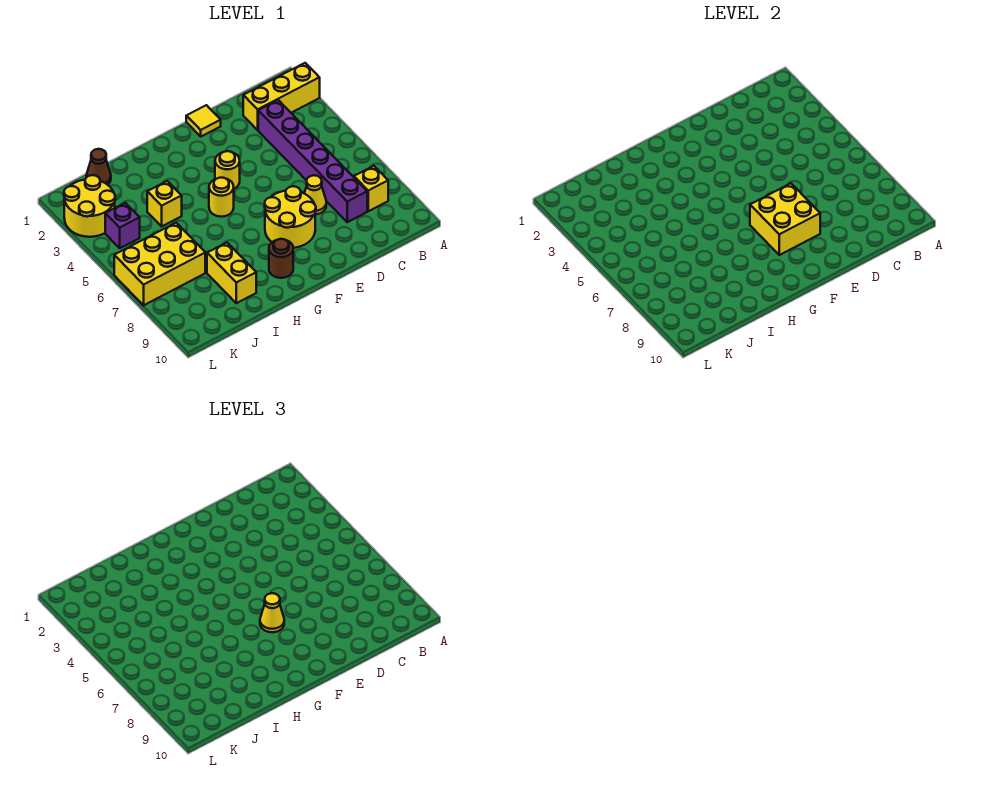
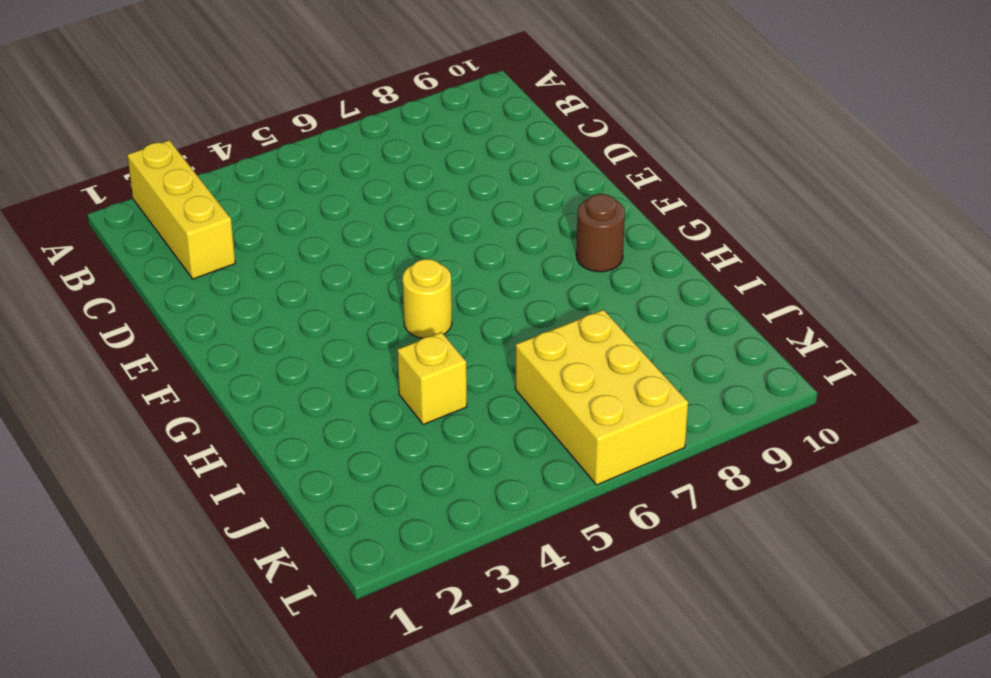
none -> yellow brick B8 level 1
none -> purple brick C3:C8 level 1
none -> yellow cone D7 level 1

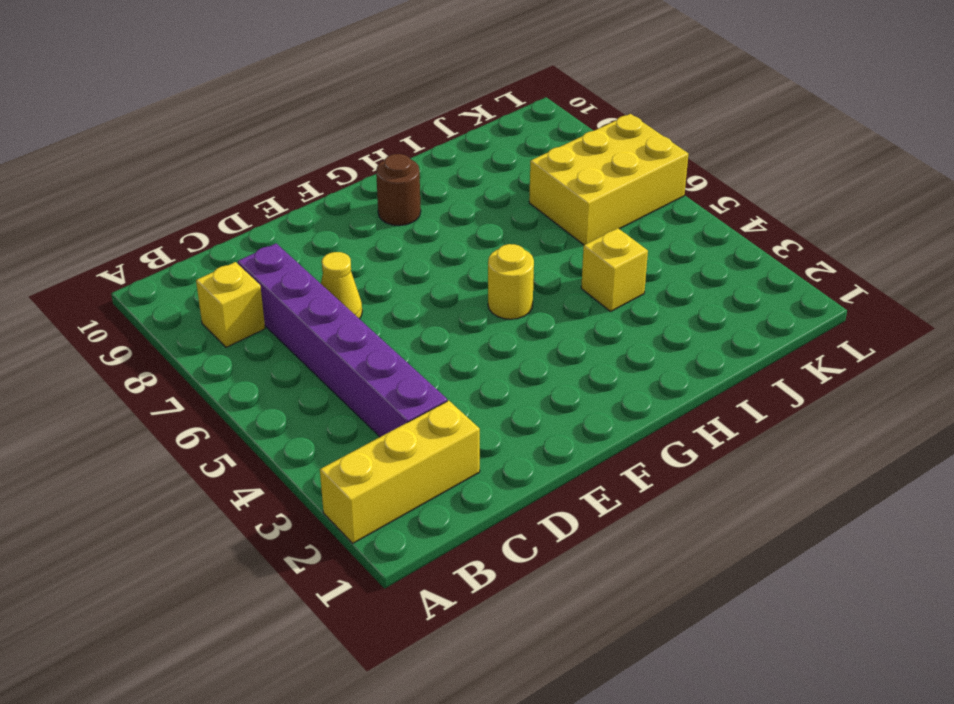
none -> yellow tile E1 level 1
none -> yellow round brick E7:F8 level 1
none -> yellow round brick F4 level 1

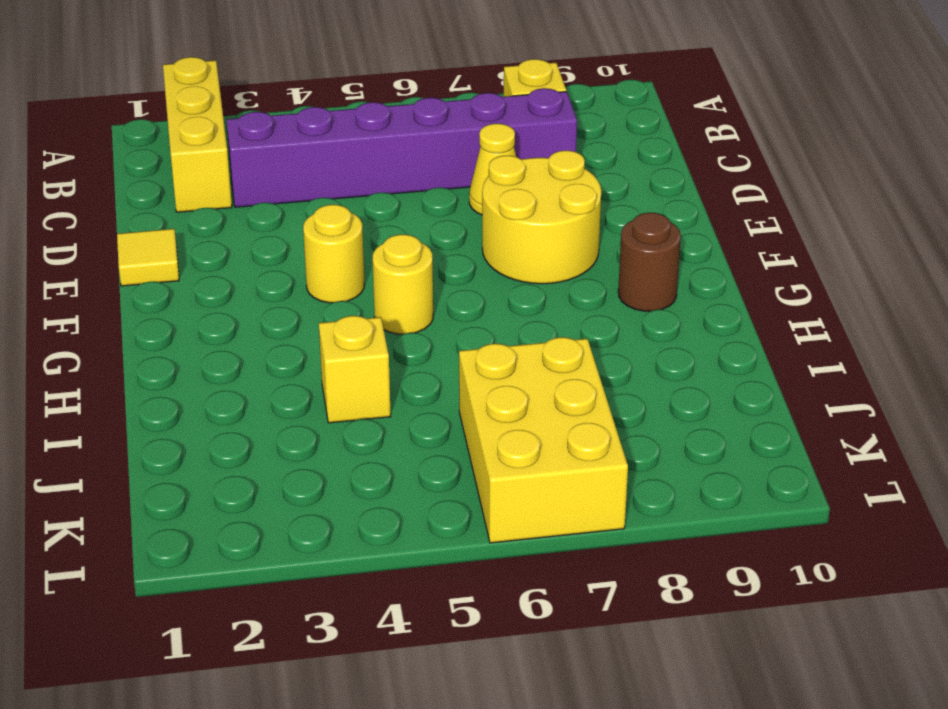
none -> yellow brick I8:I9 level 1
none -> brown cone J1 level 1
none -> yellow round brick K2:L3 level 1

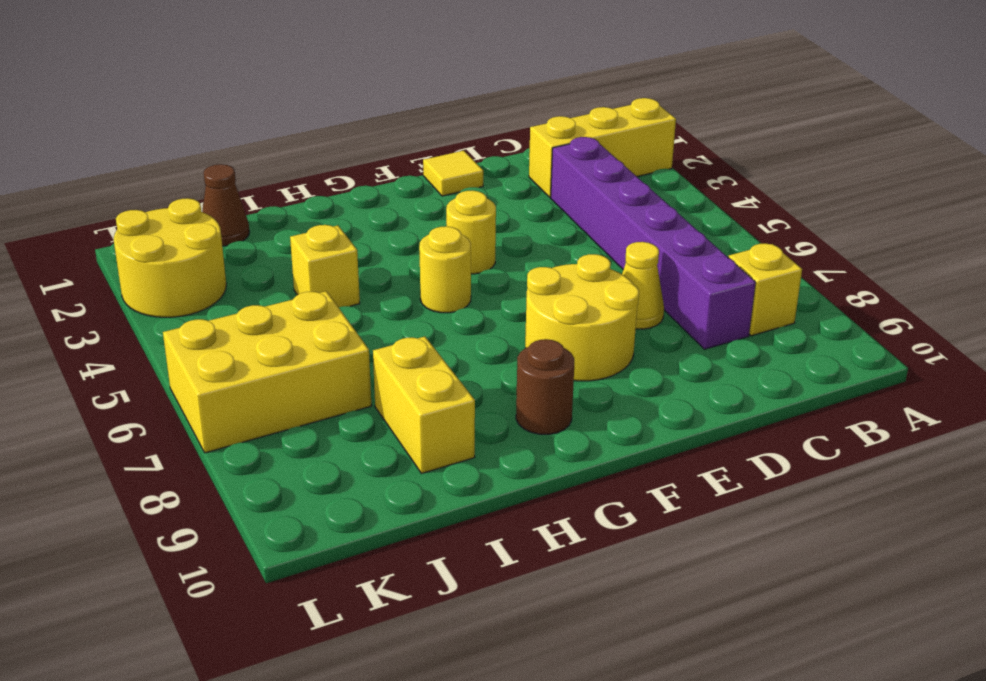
none -> purple brick K4 level 1
none -> yellow brick E7:F8 level 2
none -> yellow cone F7 level 3

